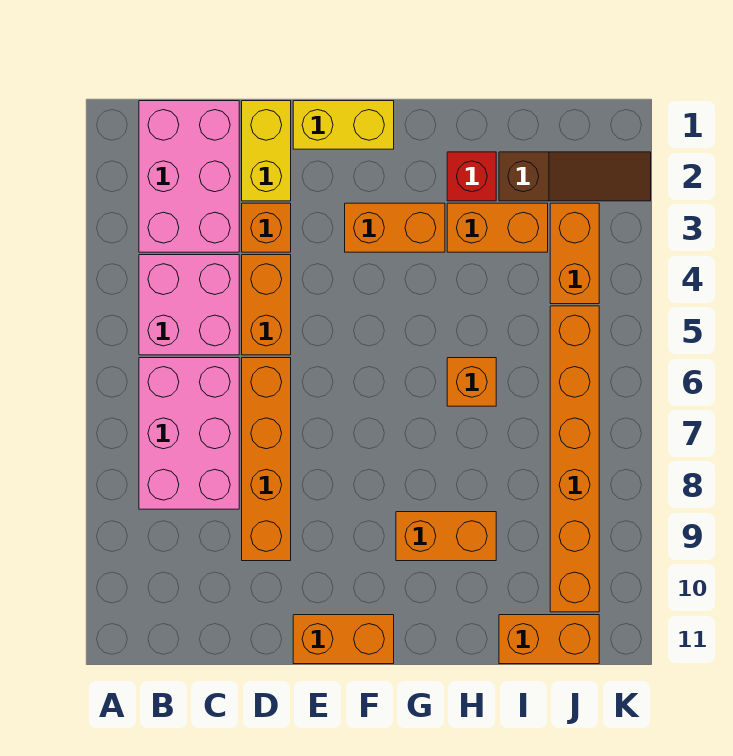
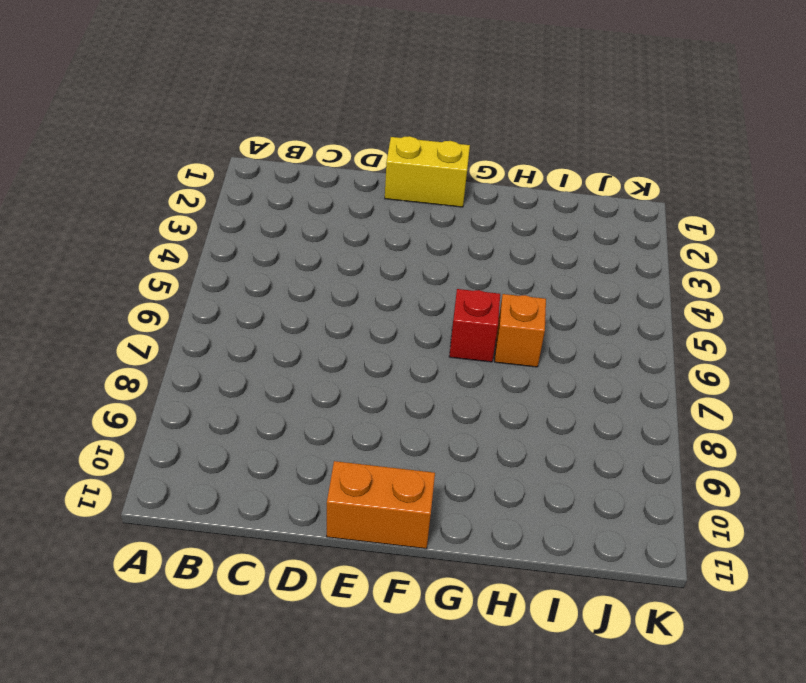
red brick G6 level 1 -> red brick H2 level 1
none -> pink brick B1:C3 level 1
none -> pink brick B4:C5 level 1
none -> pink brick B6:C8 level 1

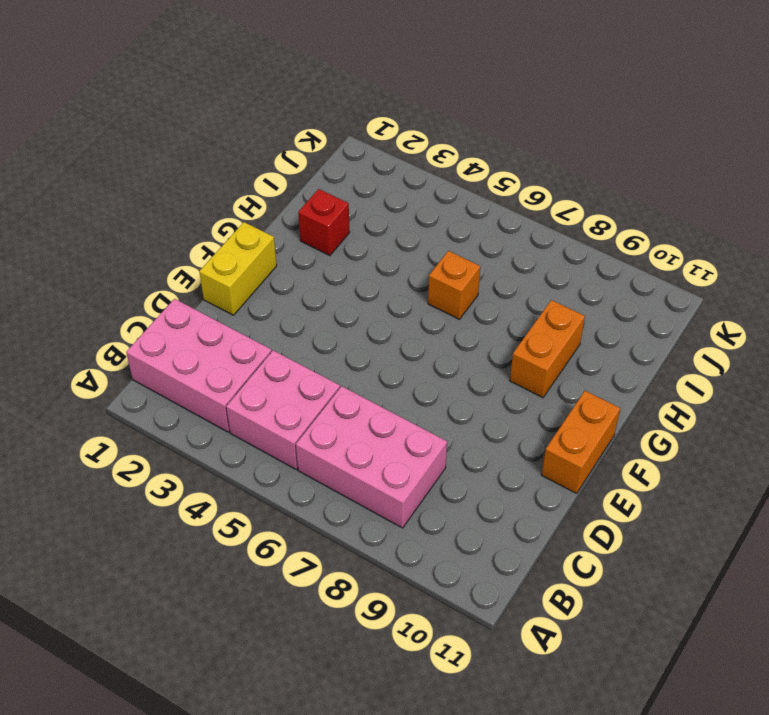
none -> yellow brick D1:D2 level 1
none -> orange brick D3 level 1
none -> orange brick D4:D5 level 1

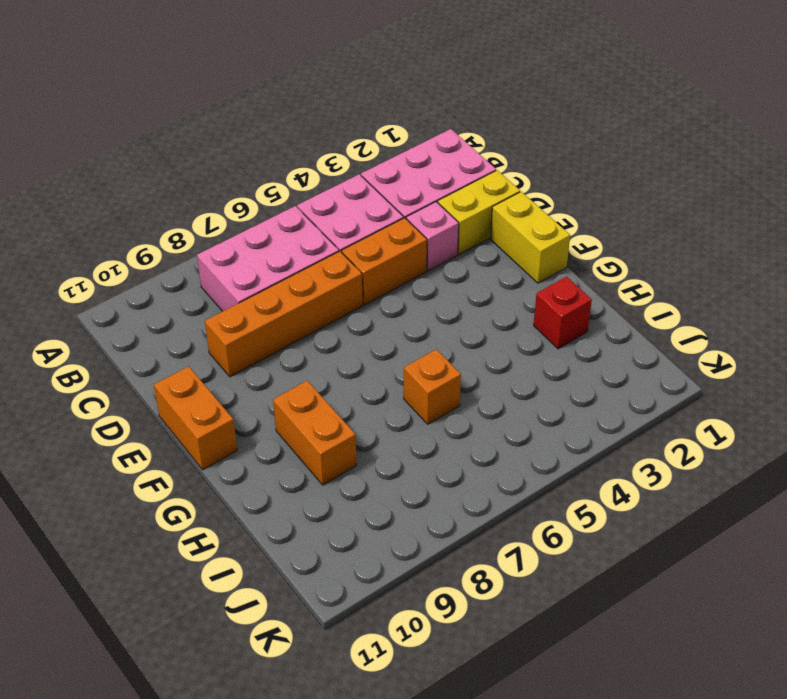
pink brick D3 level 1 -> orange brick D3 level 1
none -> orange brick F3:G3 level 1
none -> orange brick H3:I3 level 1
none -> brown slope I2:K2 level 1 top I

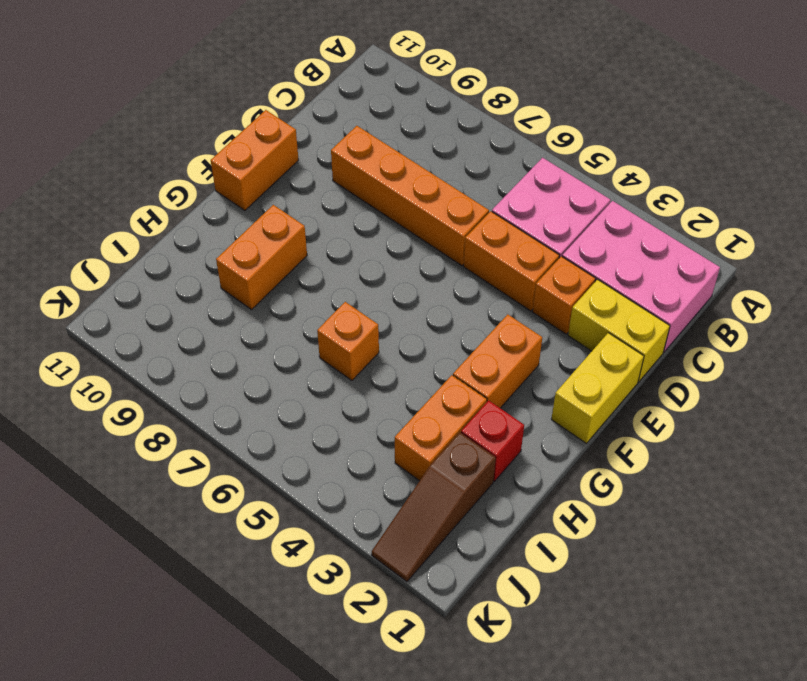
none -> pink brick B6:C8 level 1
none -> orange brick I11:J11 level 1
none -> orange brick J3:J4 level 1

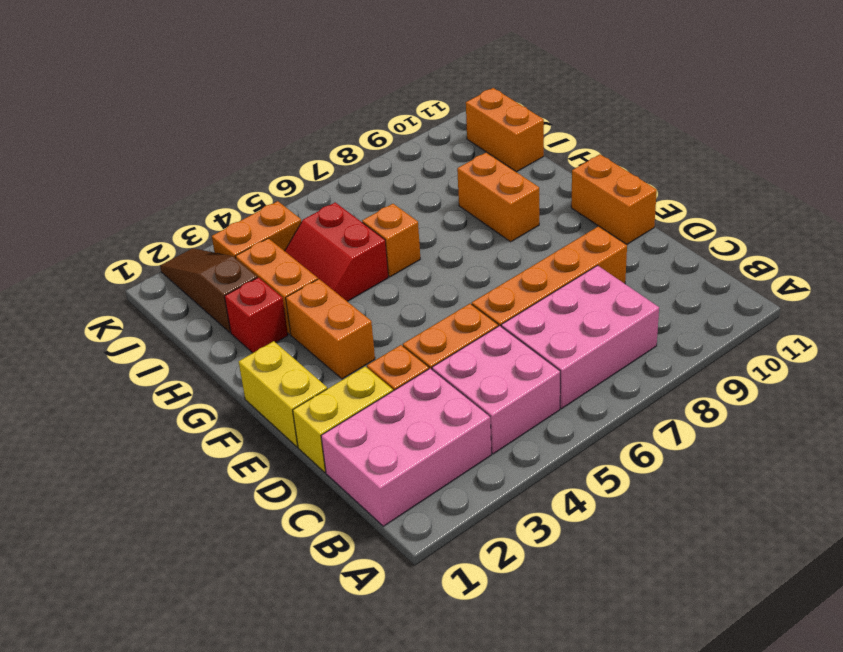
red slope H4:I5 level 1 top 5 -> none
none -> orange brick J5:J10 level 1

